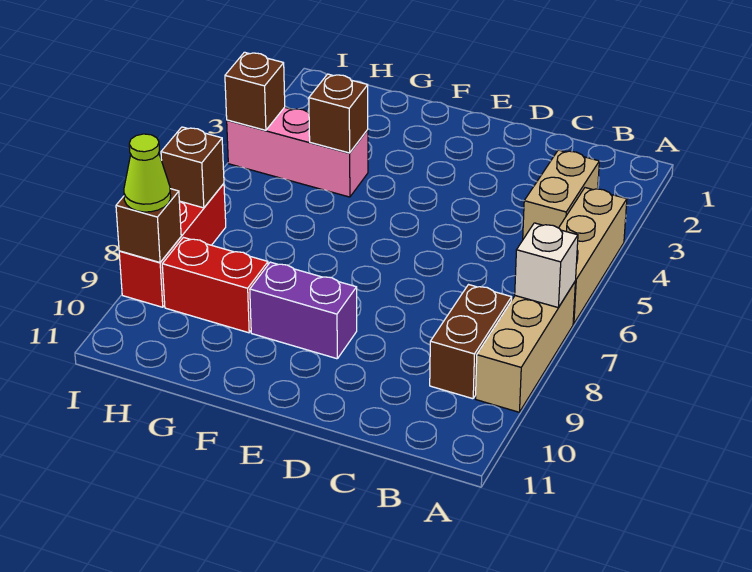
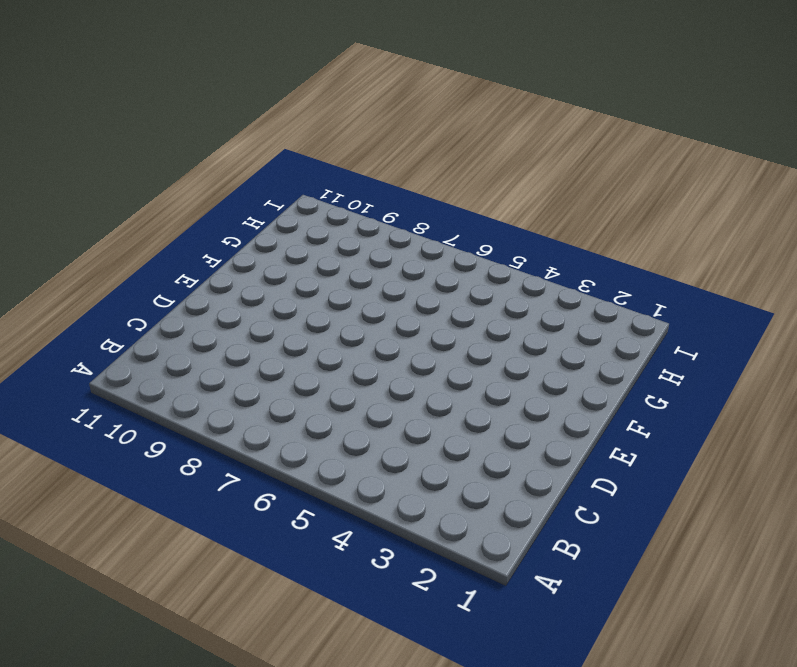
none -> tan brick A4:A6 level 1
none -> tan brick A7:A9 level 1
none -> tan brick B3:B4 level 1

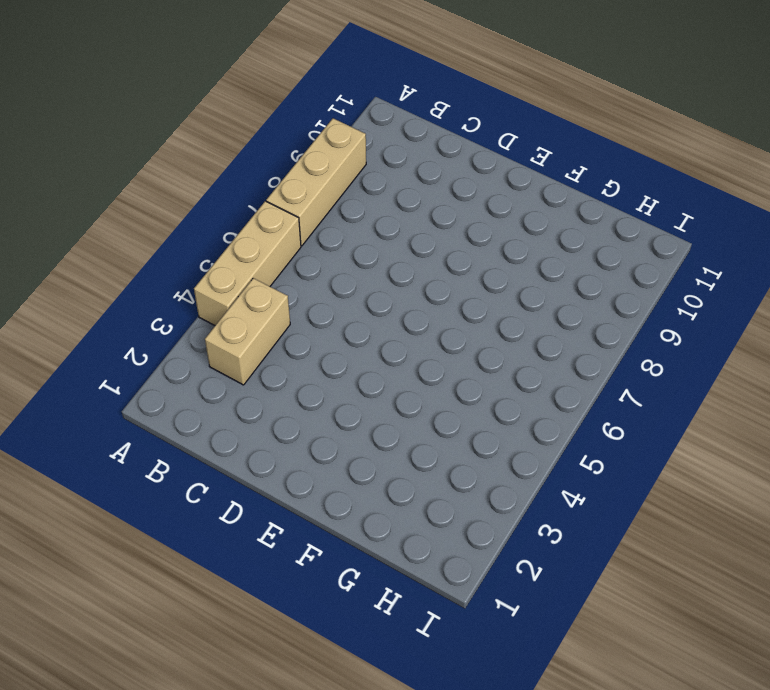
none -> brown brick B8:B9 level 1
none -> purple brick E9:F9 level 1
none -> pink brick G4:I4 level 1

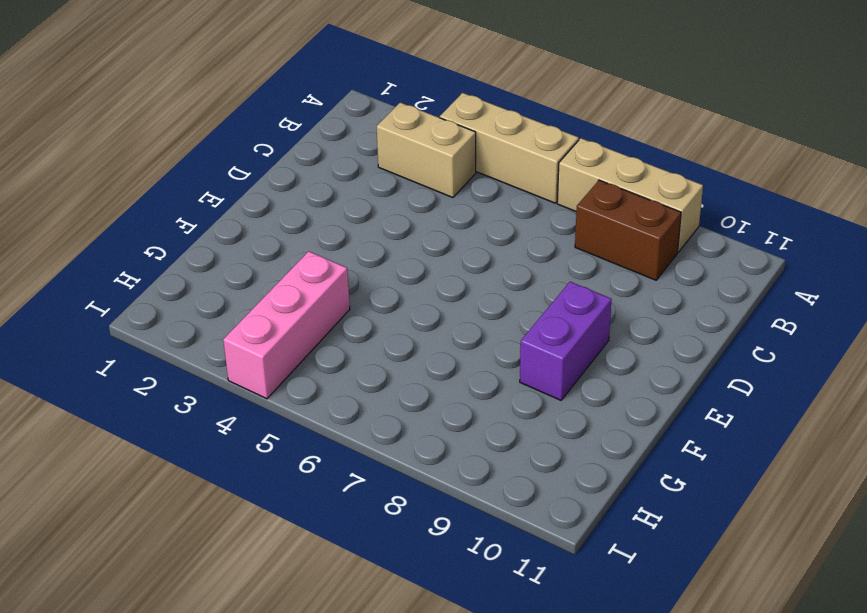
none -> red brick G9:H9 level 1
none -> red brick I7:I9 level 1
none -> white brick A7 level 2

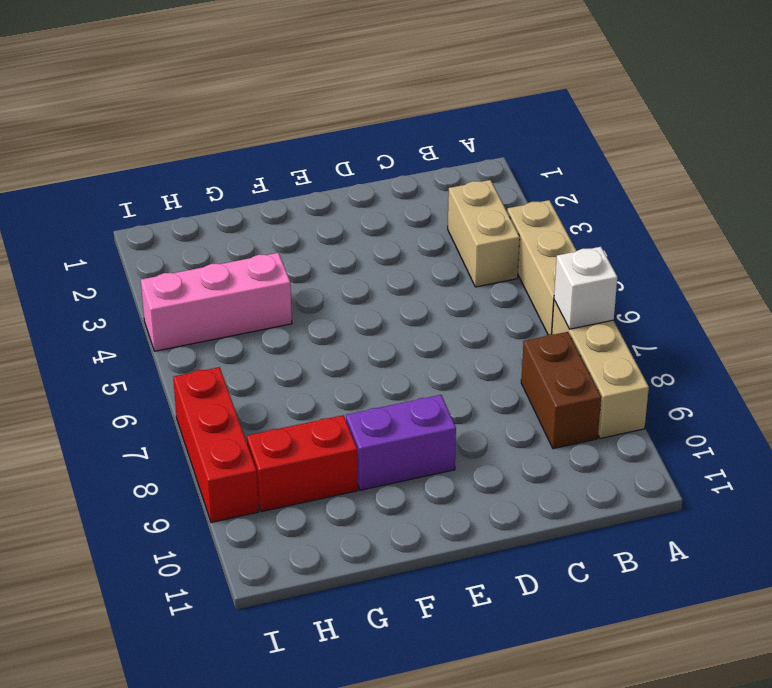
none -> brown brick G4 level 2
none -> brown brick I4 level 2
none -> brown brick I7 level 2

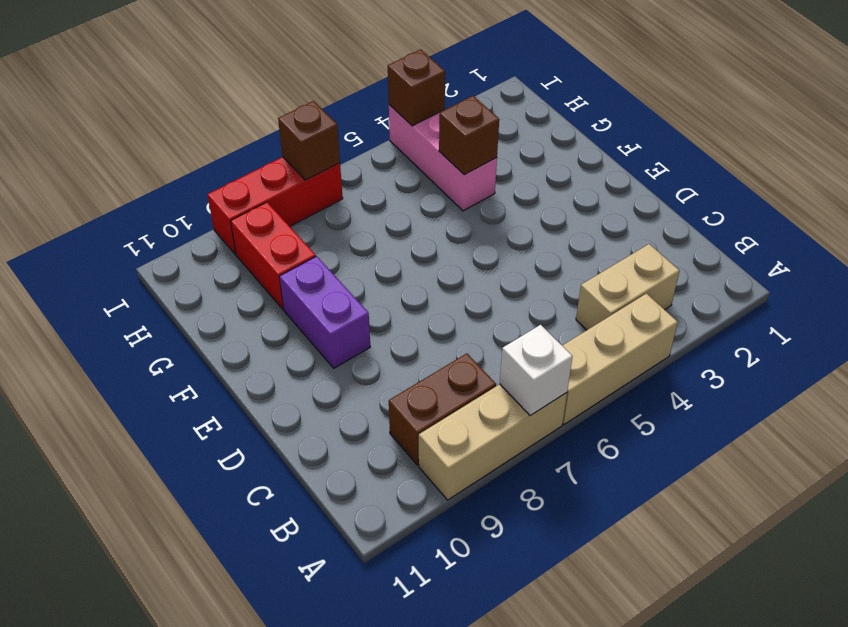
none -> brown brick I9 level 2
none -> lime cone I9 level 3

